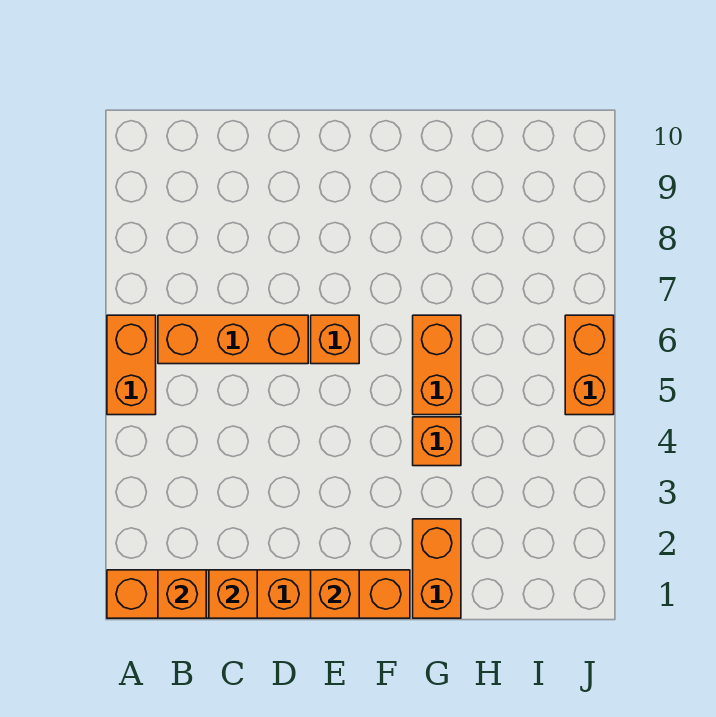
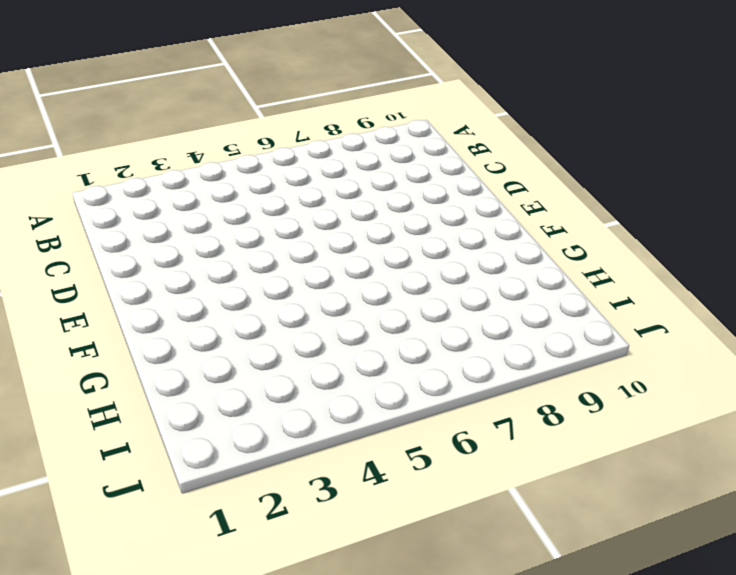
none -> orange brick A1:F1 level 1
none -> orange brick A5:A6 level 1

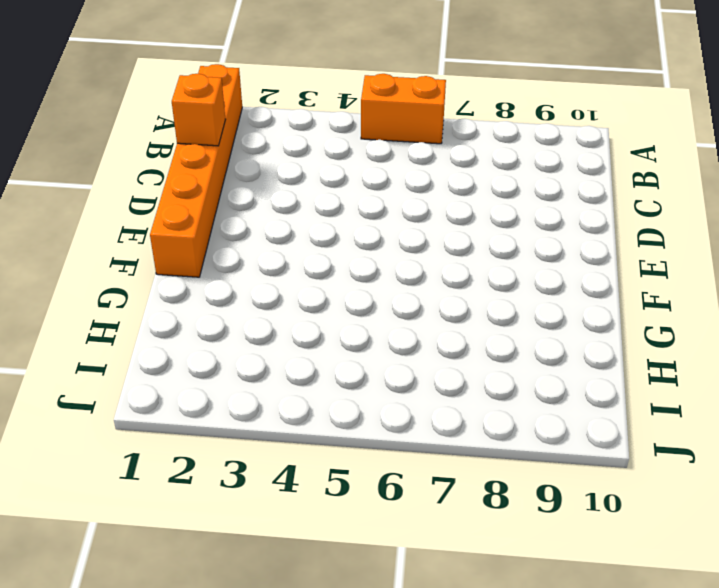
none -> orange brick B6:D6 level 1
none -> orange brick E6 level 1

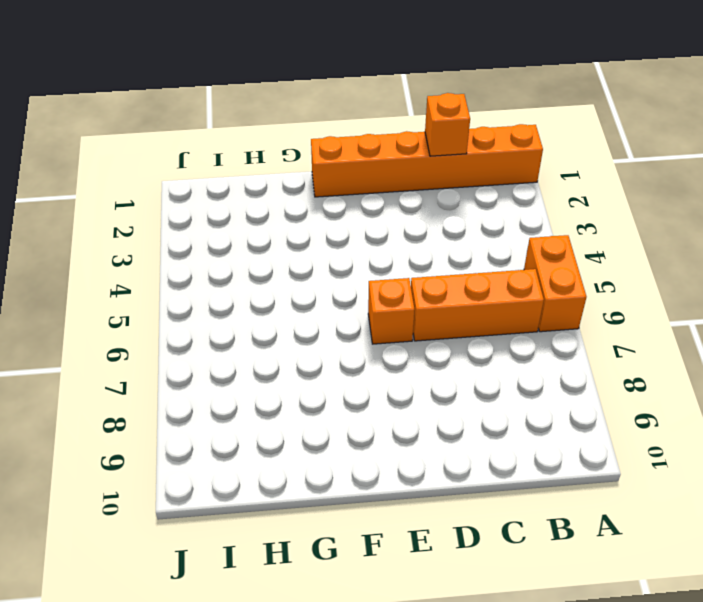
none -> orange brick G1:G2 level 1
none -> orange brick G4 level 1

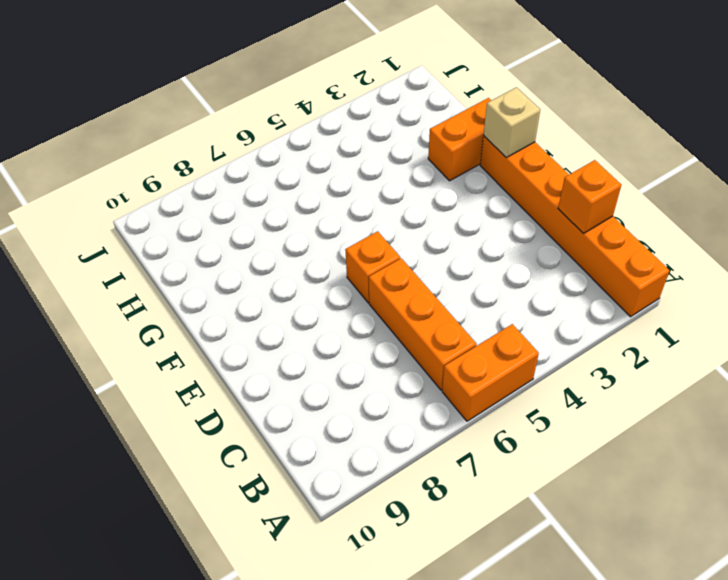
tan brick F1 level 2 -> none
none -> orange brick G4 level 1
none -> orange brick G5:G6 level 1

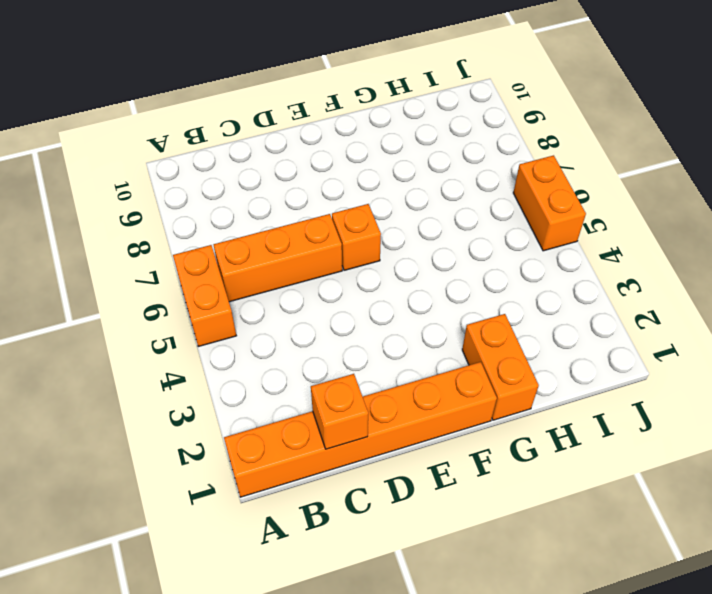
none -> orange brick G4 level 1
none -> orange brick G5:G6 level 1

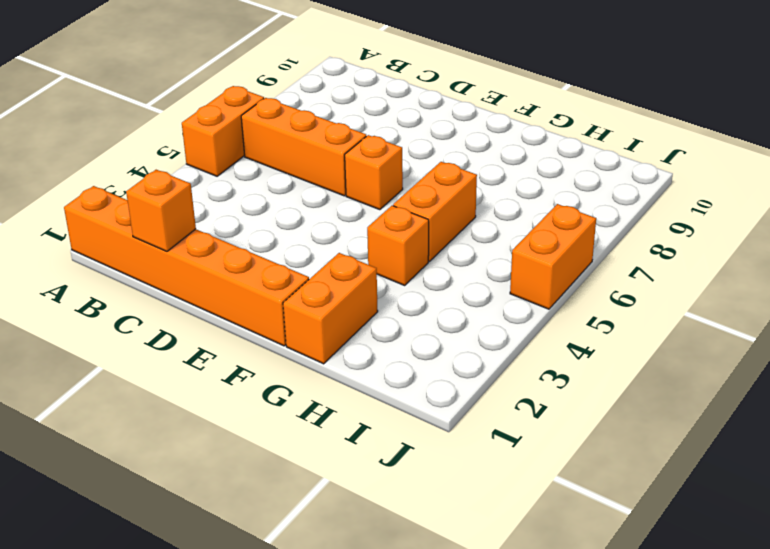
none -> orange brick B1 level 2
none -> orange brick E1 level 2

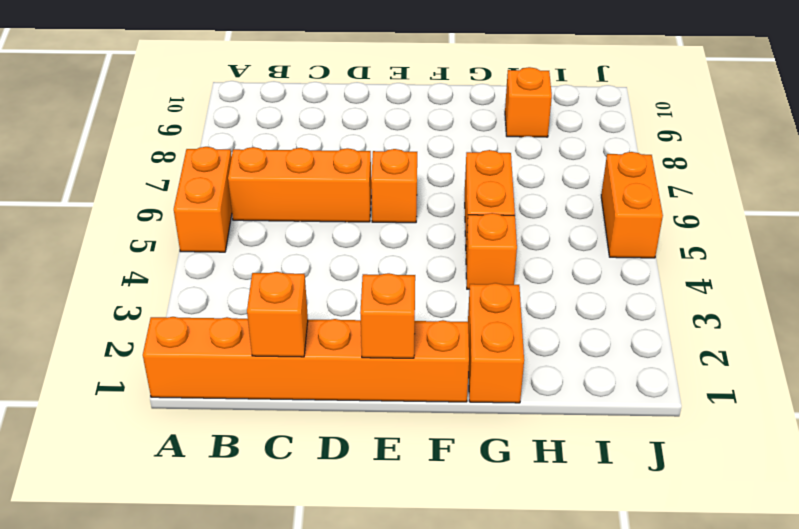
orange brick H9 level 1 -> orange brick B1 level 2

